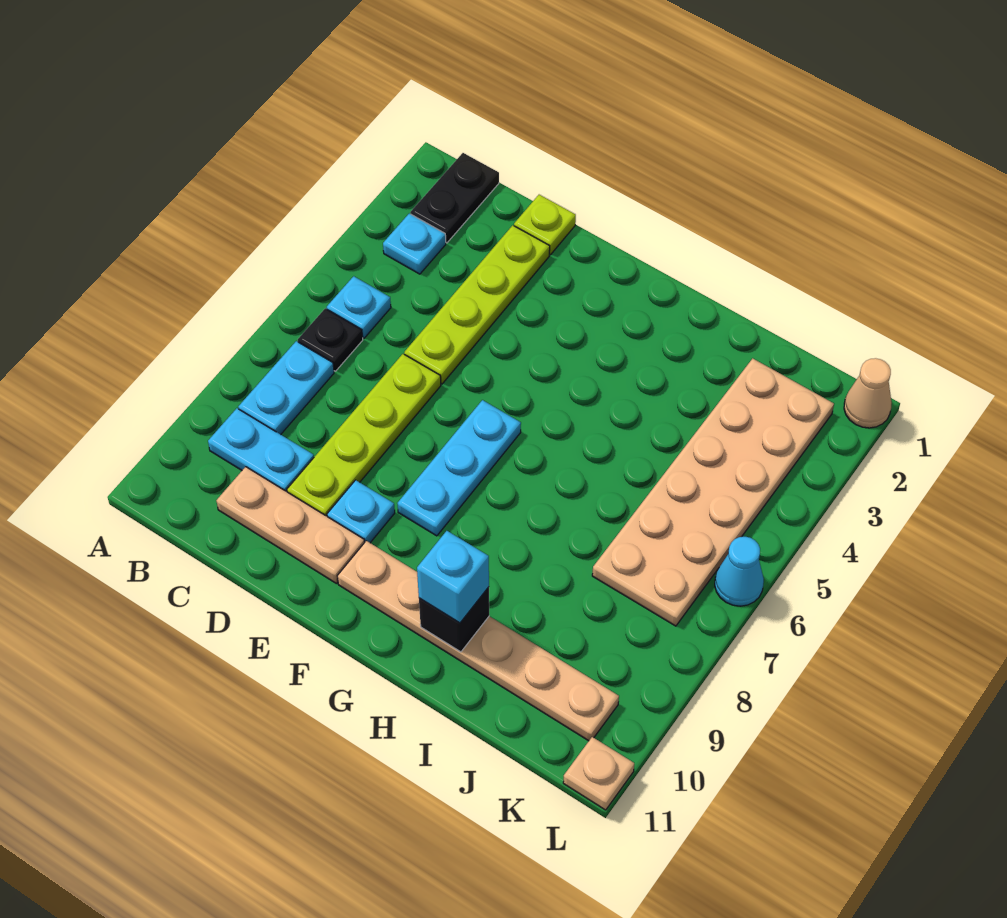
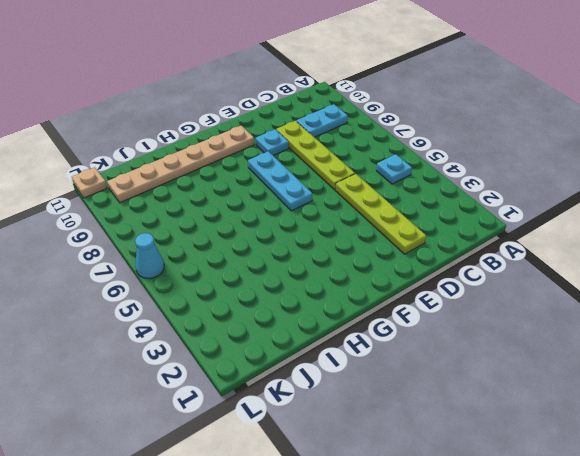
none -> black plate B1:B2 level 1
none -> cyan plate B3 level 1
none -> black plate B6 level 1

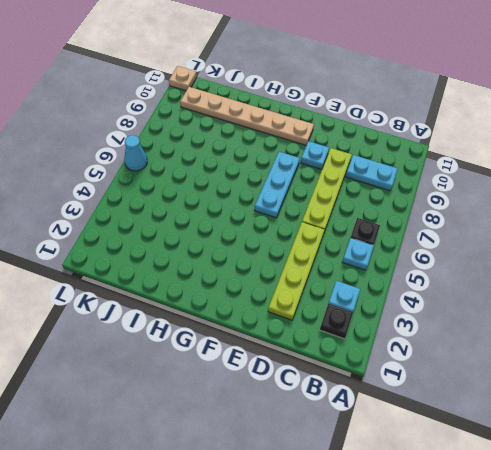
black plate B2 level 1 -> black plate B1:B2 level 1
none -> cyan plate B7:B8 level 1
none -> tan plate C10:E10 level 1
none -> lime plate D1 level 1

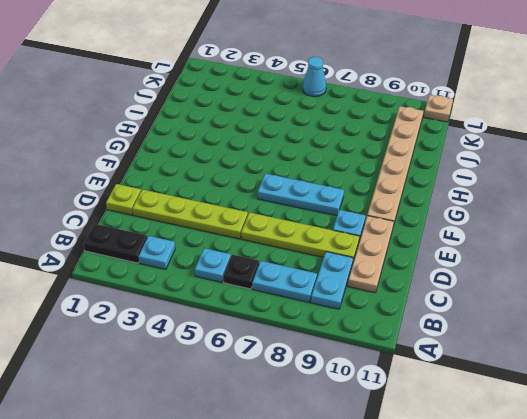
none -> tan plate J2:K7 level 1
none -> tan cone L1 level 1
none -> black brick H10 level 2

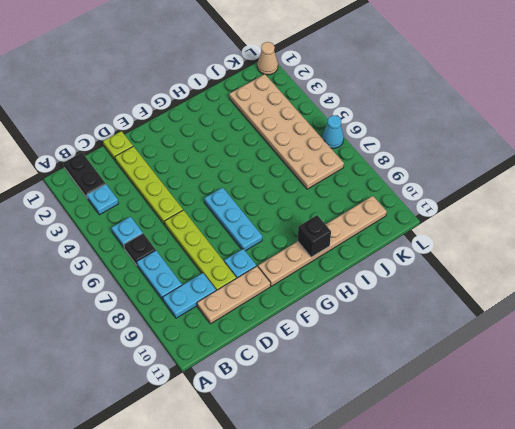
none -> tan plate L11 level 1
none -> cyan brick H10 level 3

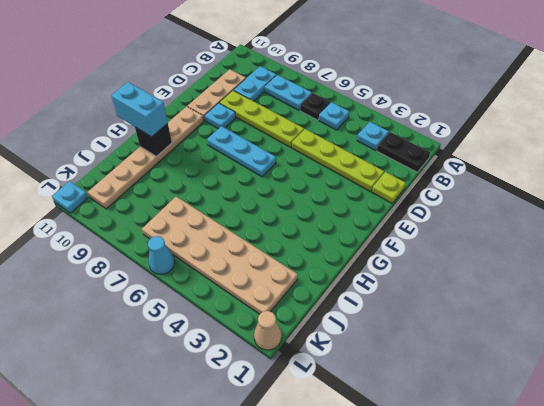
cyan brick H10:H11 level 3 -> cyan brick H10 level 3
cyan plate L11 level 1 -> tan plate L11 level 1

